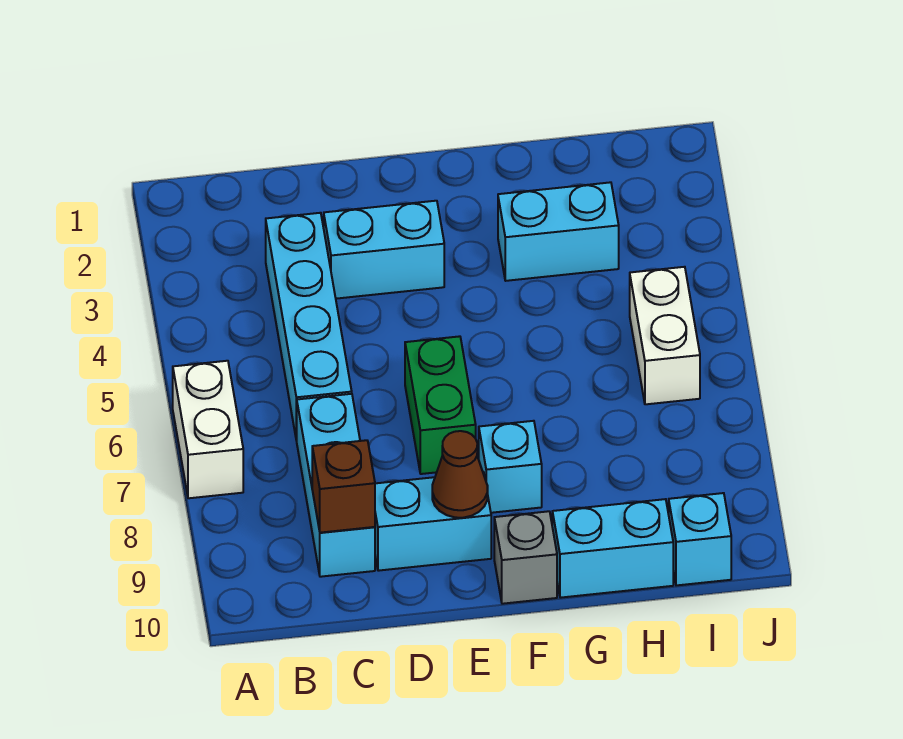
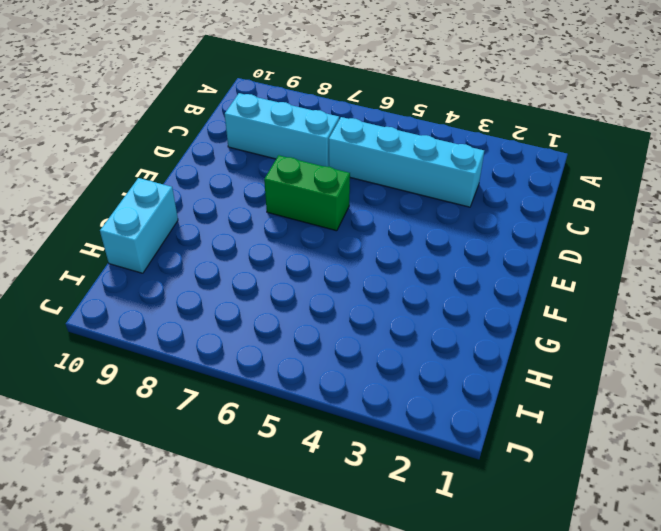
none -> white brick A6:A7 level 1
none -> cyan brick D3:E3 level 1
none -> cyan brick D9:E9 level 1

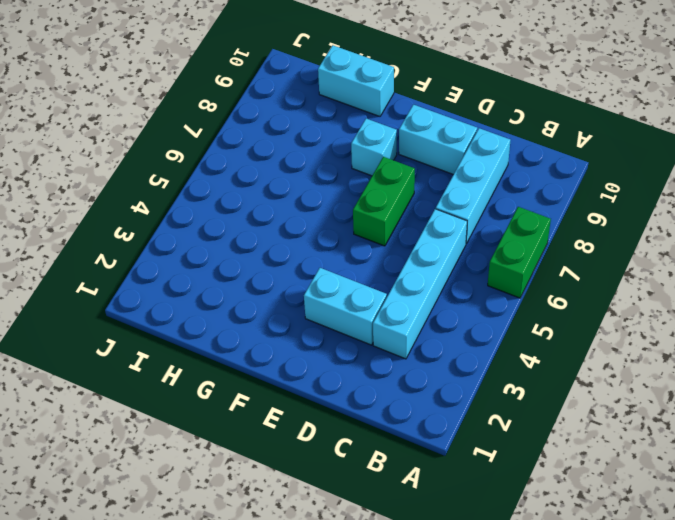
green brick A6:A7 level 1 -> white brick A6:A7 level 1
none -> grey brick F10 level 1
none -> cyan brick G3:H3 level 1
none -> white brick I5:I6 level 1

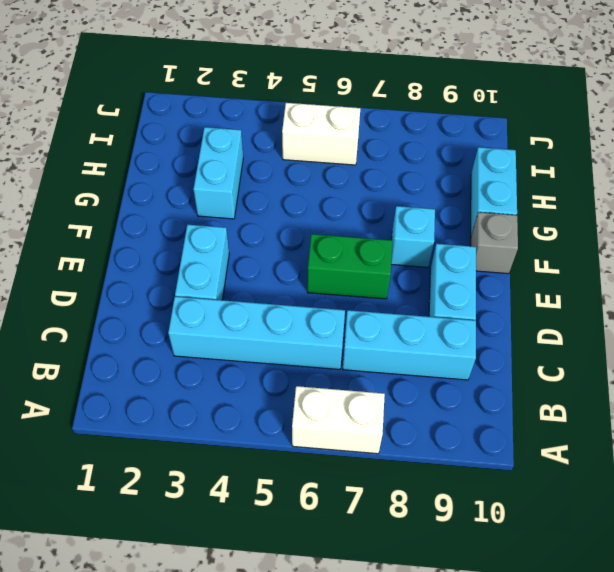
none -> cyan brick I10 level 1
none -> brown brick C9 level 2
none -> brown cone E9 level 2

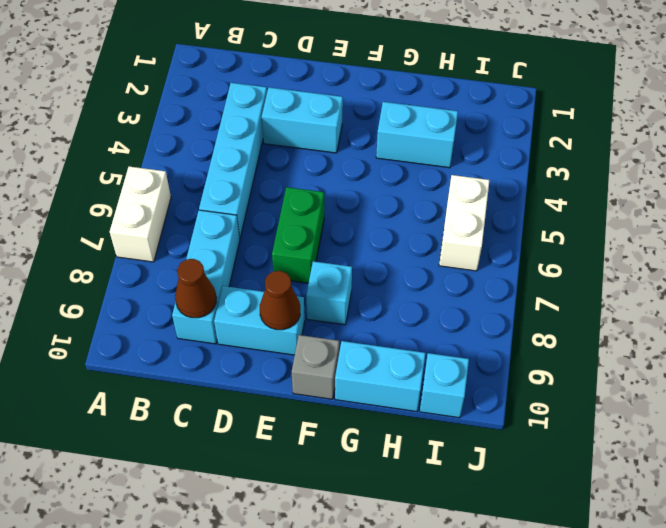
brown cone C9 level 2 -> brown brick C9 level 2

